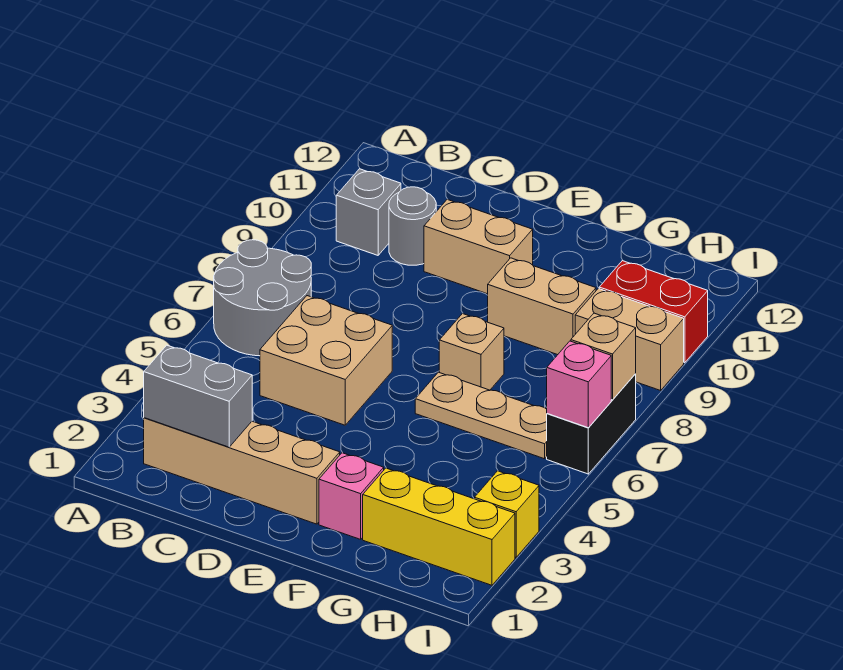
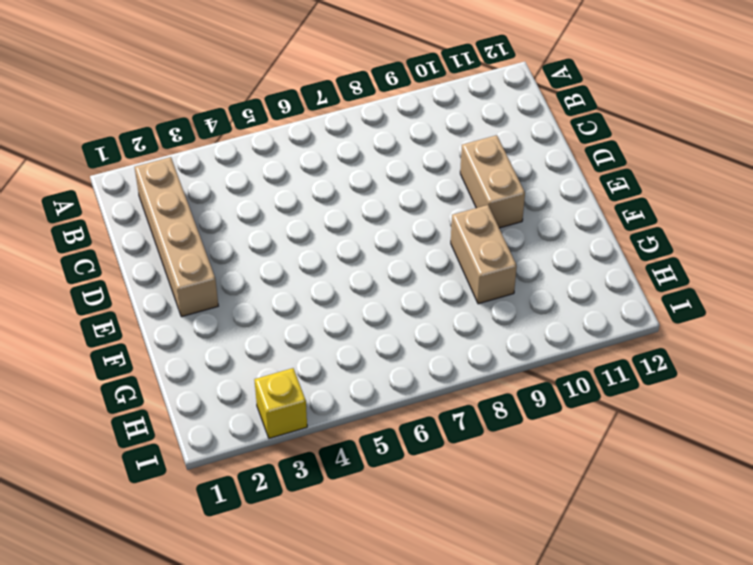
none -> grey round brick A6:B7 level 1
none -> grey brick B10 level 1
none -> tan brick C5:D6 level 1

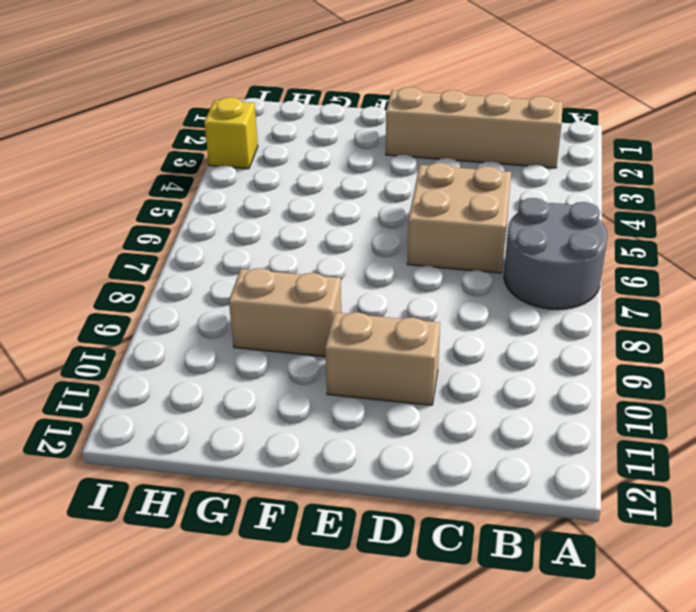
none -> grey brick B10 level 1
none -> grey round brick C10 level 1
none -> pink brick F2 level 1

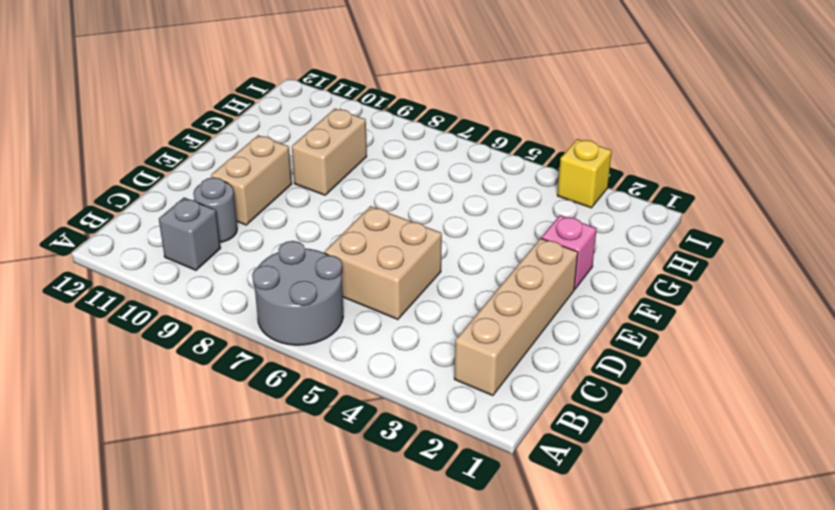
none -> tan plate F6:H6 level 1
none -> tan brick F7 level 1
none -> yellow brick G2:I2 level 1

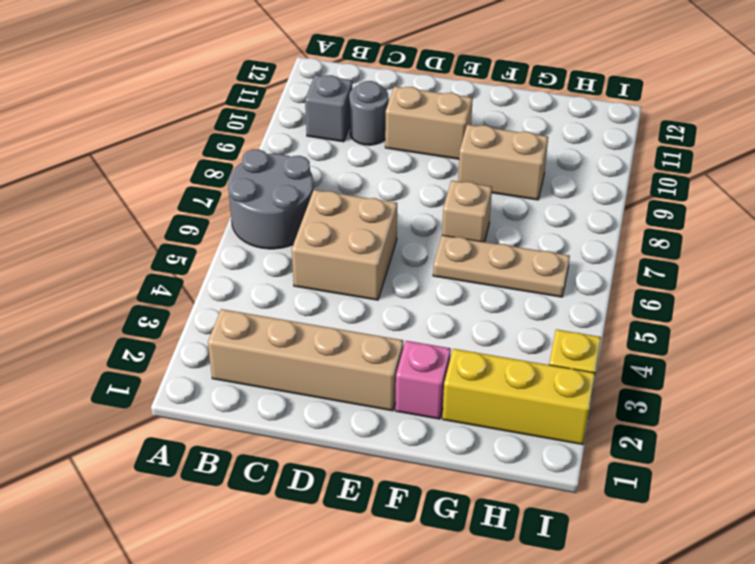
none -> tan brick H9:I9 level 1
none -> red brick H10:I10 level 1
none -> black brick I6:I7 level 1

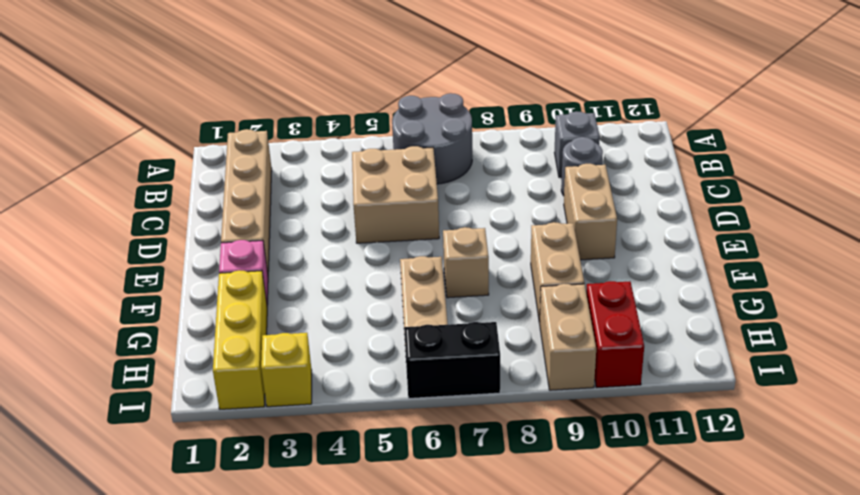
none -> grey brick B2:C2 level 2
none -> pink brick I6 level 2
none -> tan brick I7 level 2

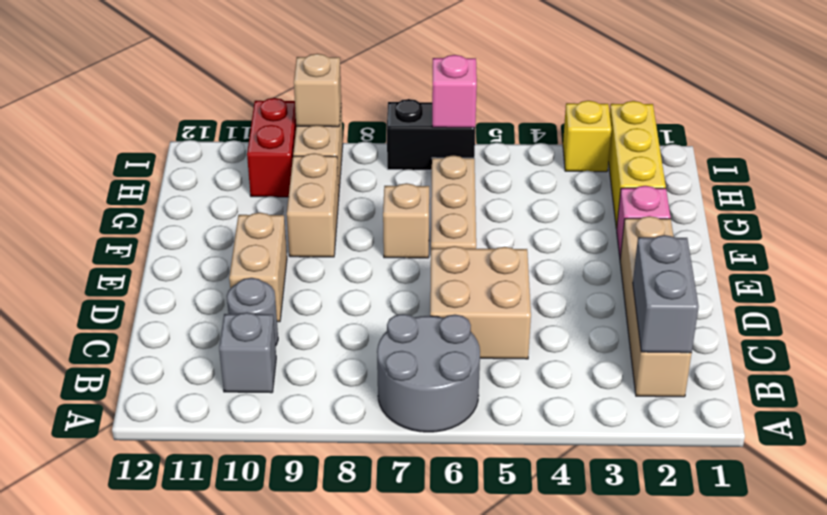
tan brick I9 level 2 -> tan brick I7 level 2

